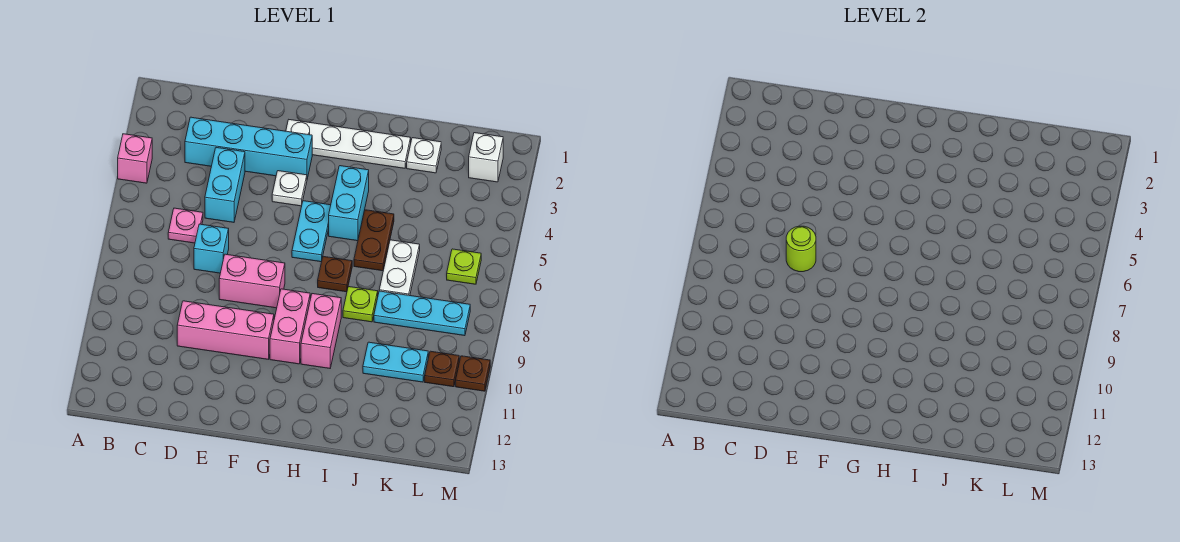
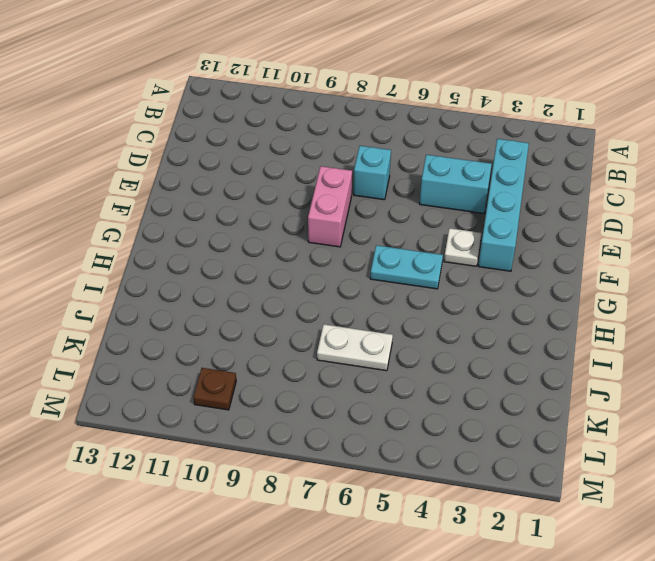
none -> pink brick A4 level 1
none -> pink plate C6 level 1
none -> pink brick D10:F10 level 1

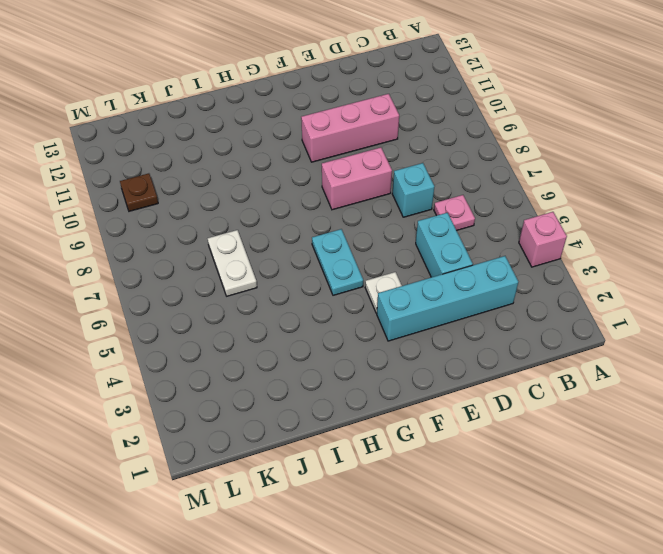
none -> white plate F2:I2 level 1
none -> pink brick G9:G10 level 1
none -> cyan brick H4:H5 level 1

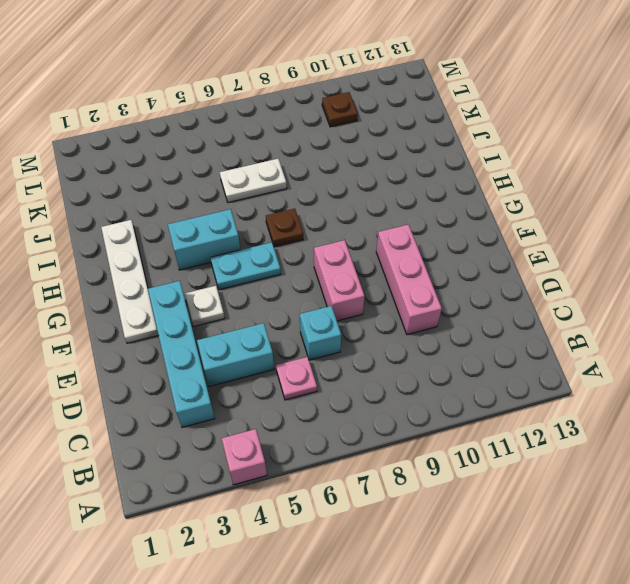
none -> pink brick G9:G10 level 1
none -> pink brick H9:H10 level 1
none -> brown plate I5:I6 level 1

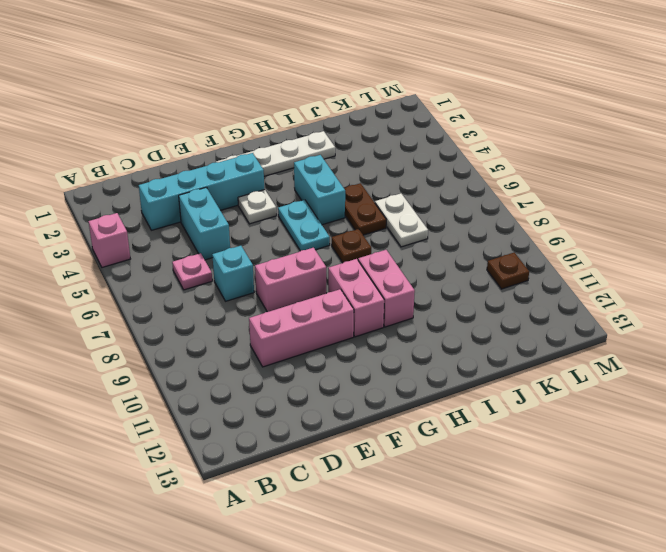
none -> lime plate I8 level 1
none -> white plate J2 level 1
none -> cyan plate J8:L8 level 1

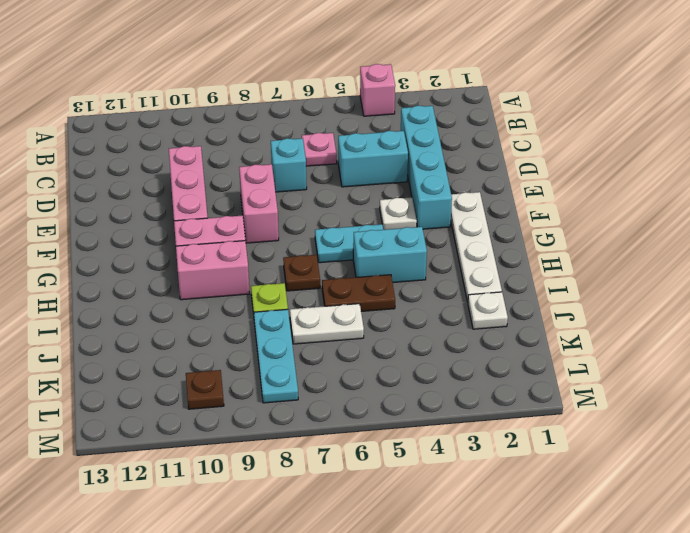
none -> cyan plate J10:K10 level 1
none -> white brick L2 level 1
none -> lime plate L6 level 1

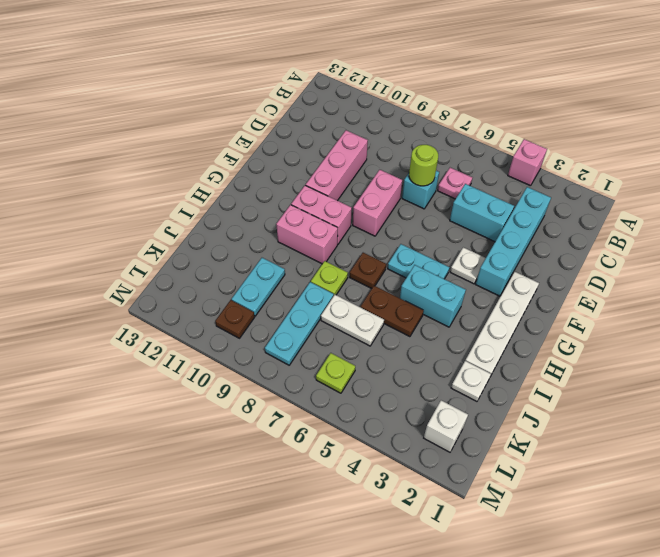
none -> brown plate M10 level 1

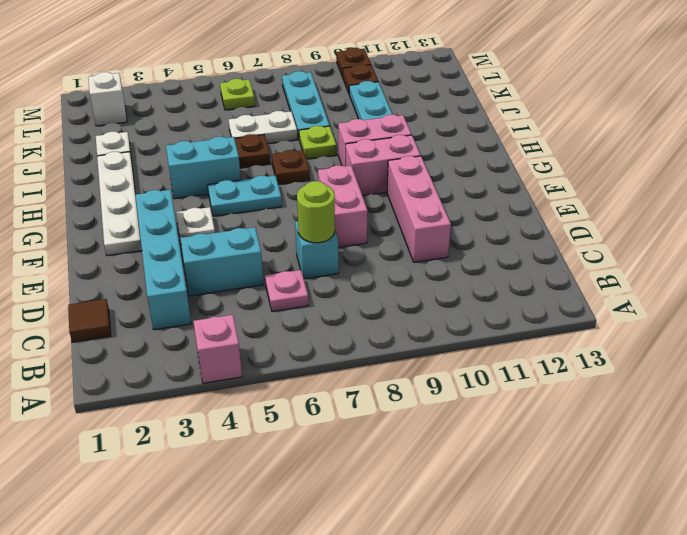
brown tile C1 level 1 -> none

